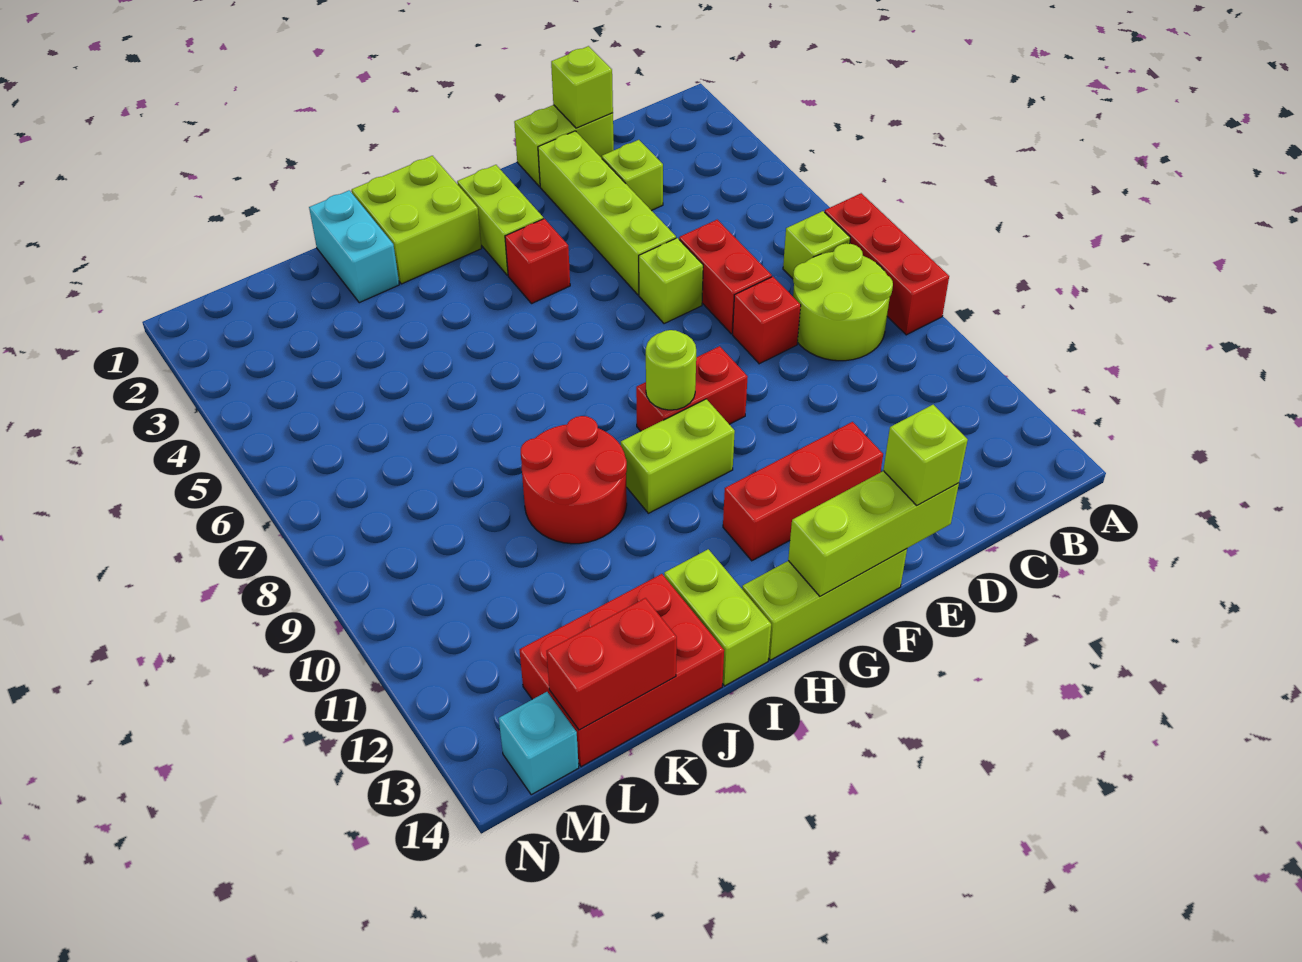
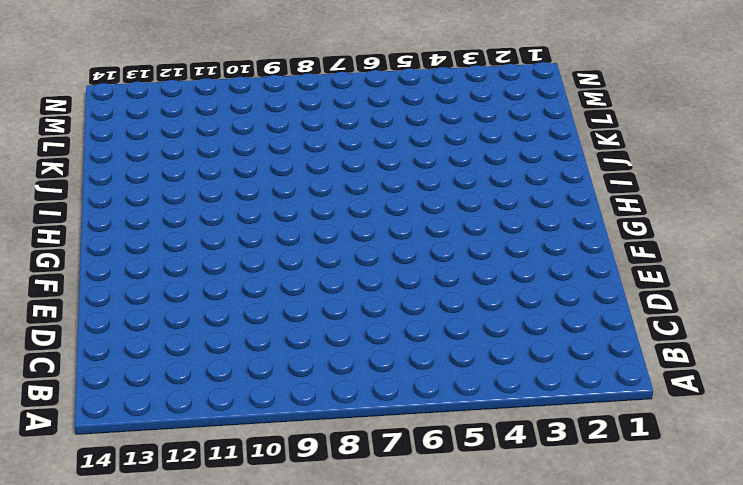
none -> red brick A7:A9 level 1
none -> lime brick B7 level 1
none -> lime round brick B8:C9 level 1

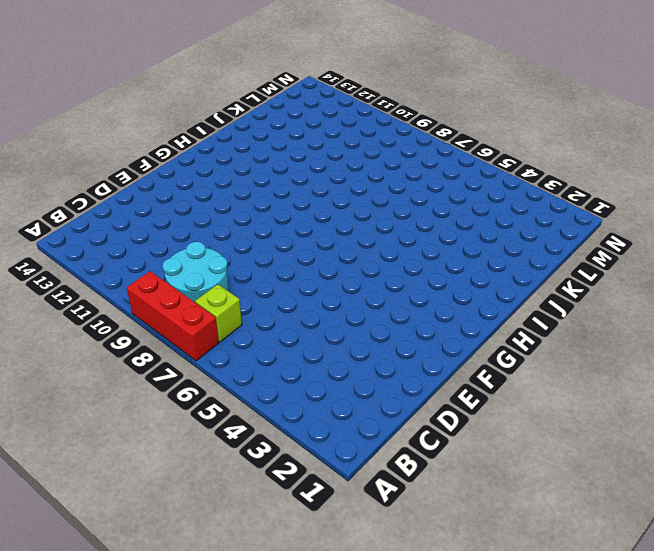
cyan round brick B8:C9 level 1 -> lime round brick B8:C9 level 1
none -> lime brick D1:E1 level 1
none -> lime brick D3 level 1
none -> red brick D6:D7 level 1

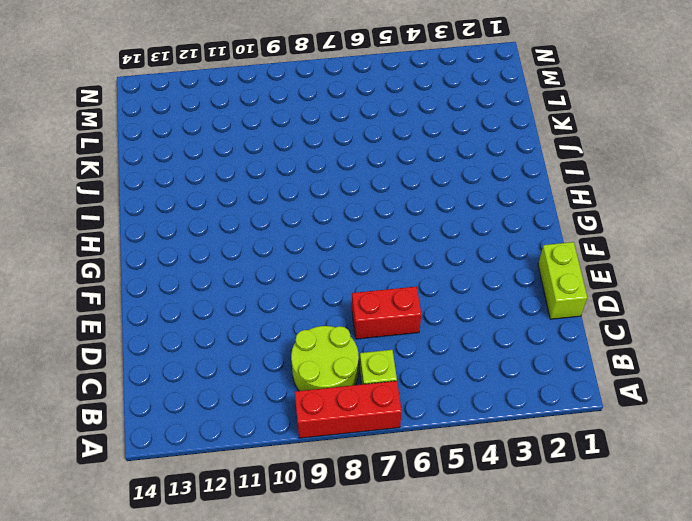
none -> lime brick D3 level 1
none -> red brick D8 level 1
none -> lime brick E2:E5 level 1

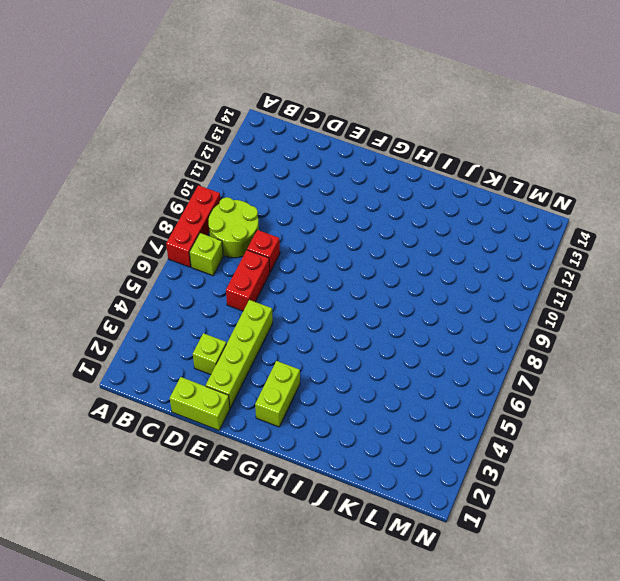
none -> lime brick E6 level 1
none -> red brick E12:G12 level 1
none -> red brick F9:G9 level 1

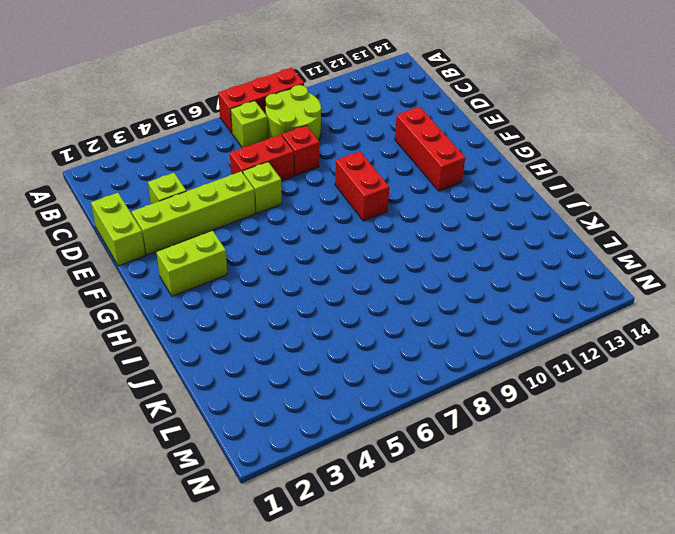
none -> lime brick F14:H14 level 1
none -> red brick G4 level 1
none -> lime brick G10:H10 level 1

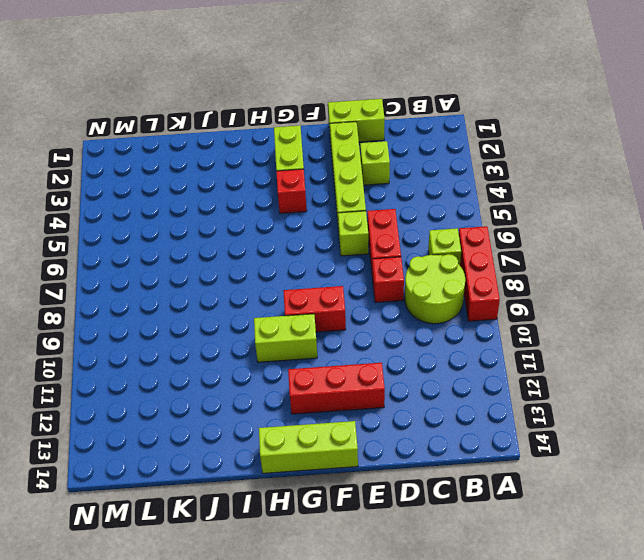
none -> lime brick H1:I2 level 1
none -> red round brick I9:J10 level 1
none -> lime brick I13:I14 level 1

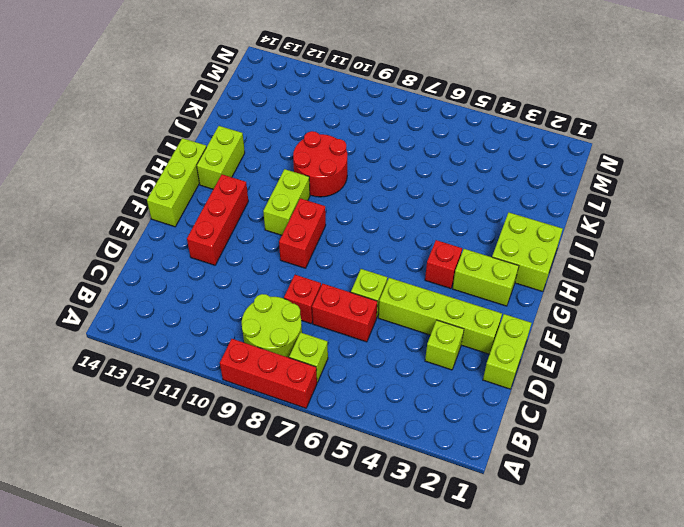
lime brick H13:I13 level 1 -> lime brick I13:I14 level 1
none -> cyan brick J1:J2 level 1
none -> red brick J13:L14 level 1
none -> cyan brick M14 level 1

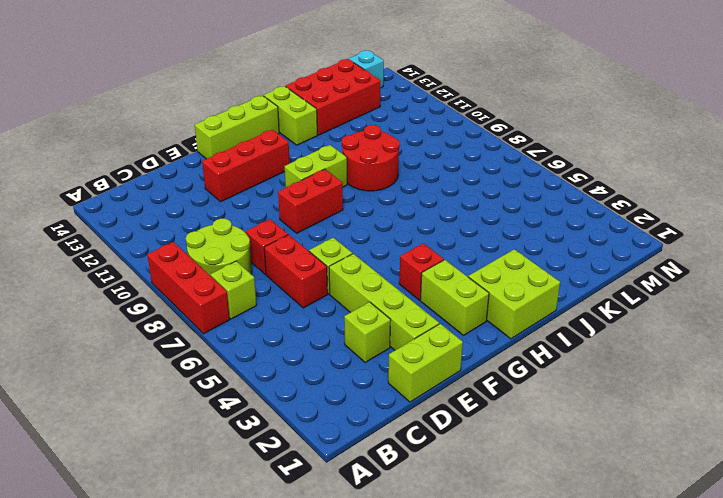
none -> cyan brick J1:J2 level 1
none -> lime brick D1 level 2
none -> lime brick E14:G14 level 2

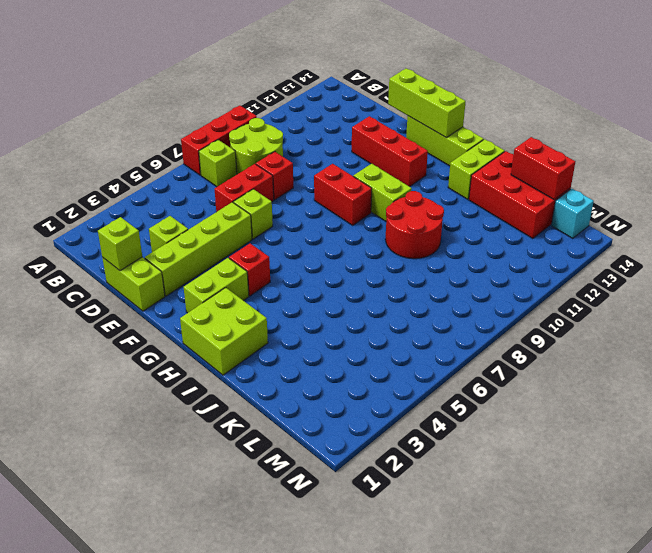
none -> cyan brick J1:J2 level 1
none -> lime round brick G9 level 2
none -> lime brick E14 level 3

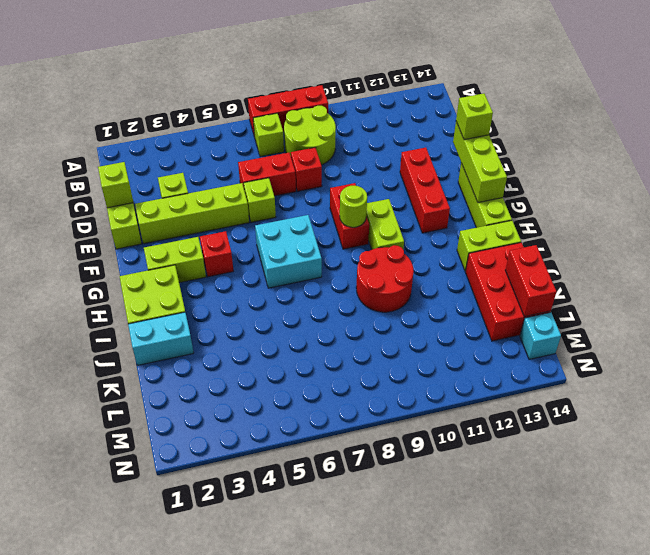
cyan brick G6:H7 level 1 -> none

